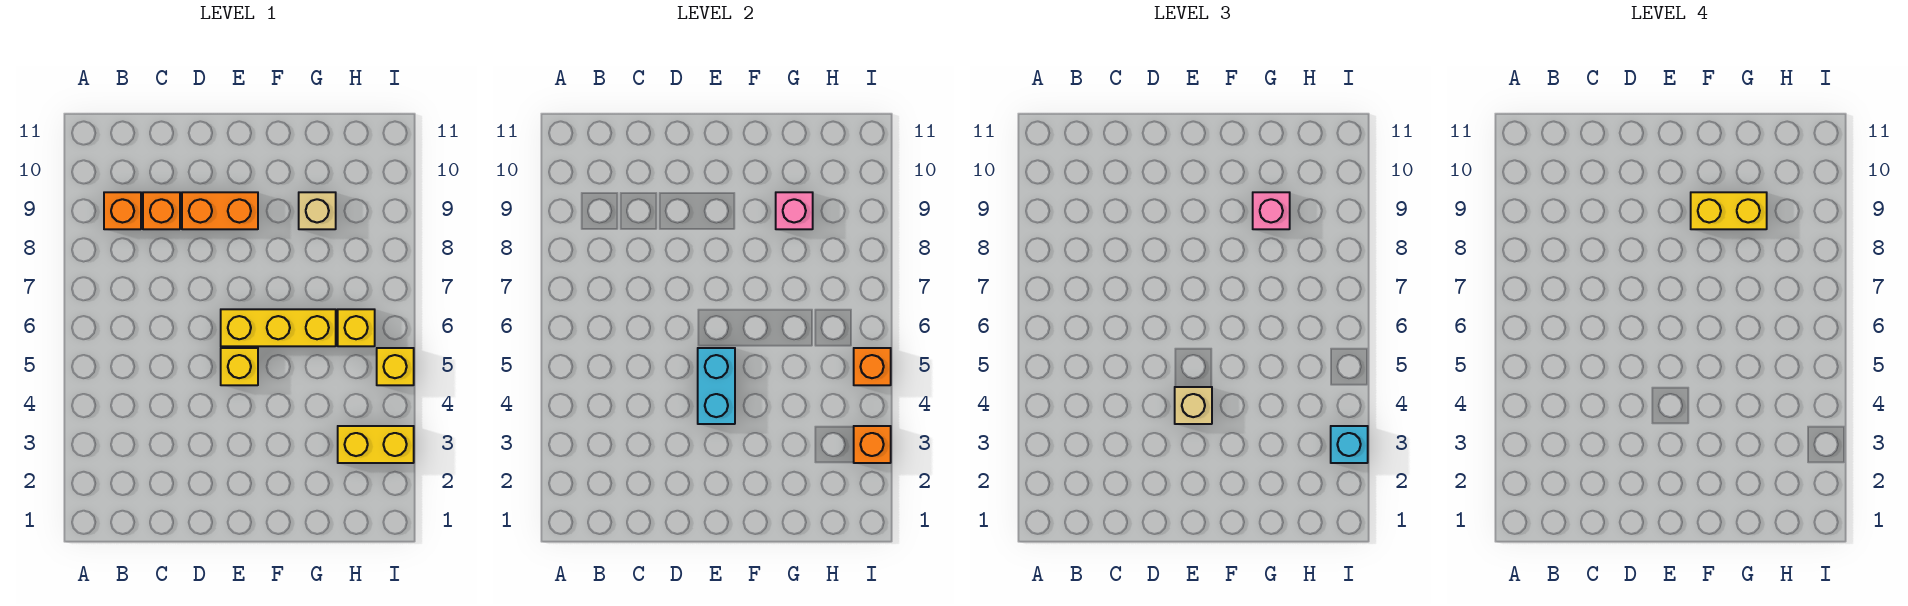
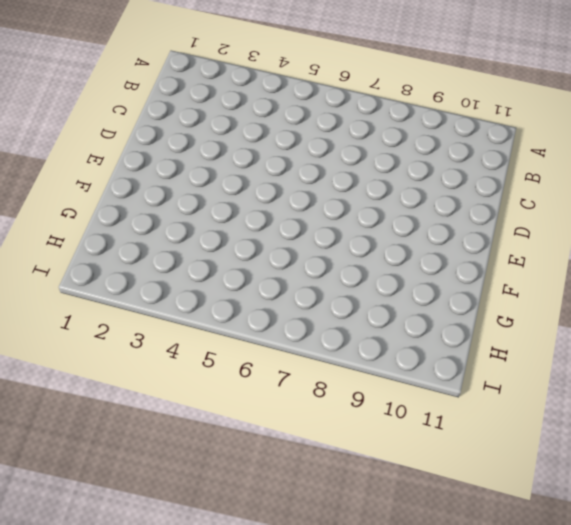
none -> orange brick B9 level 1
none -> orange brick C9 level 1
none -> orange brick D9:E9 level 1

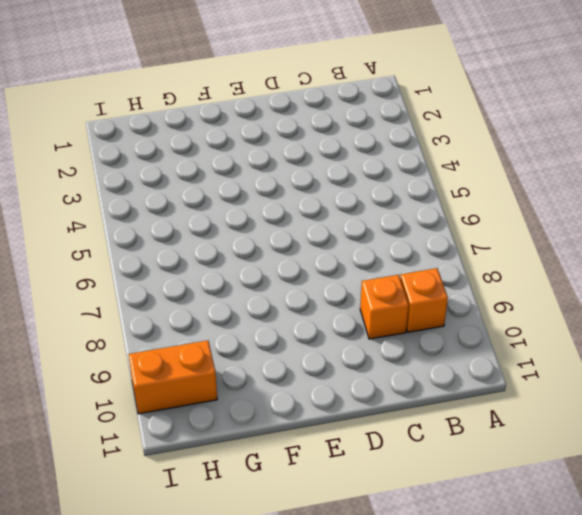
orange brick H10:I10 level 1 -> orange brick D9:E9 level 1
none -> yellow brick E5 level 1
none -> yellow brick E6:G6 level 1
none -> tan brick G9 level 1

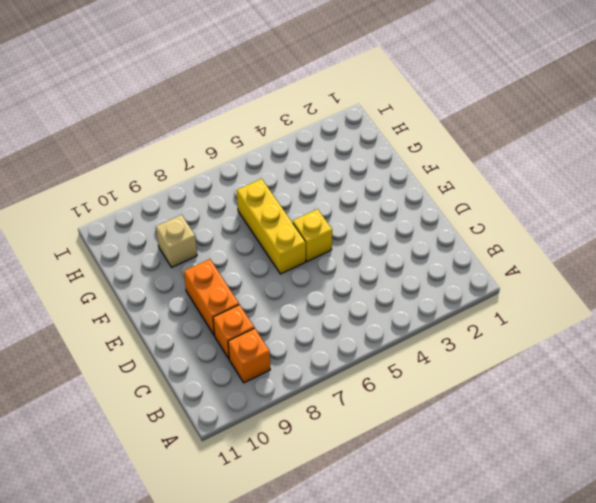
none -> yellow brick H3:I3 level 1
none -> yellow brick H6 level 1
none -> yellow brick I5 level 1

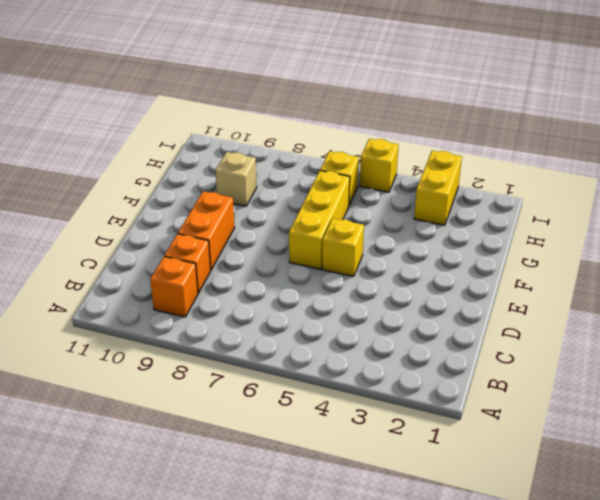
none -> cyan brick E4:E5 level 2
none -> pink brick G9 level 2
none -> orange brick I3 level 2

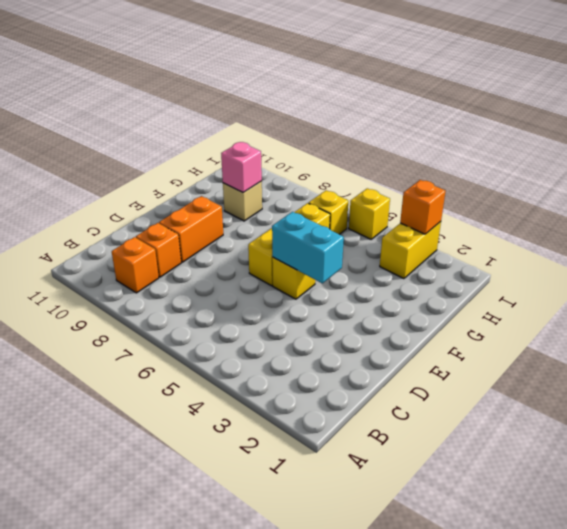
none -> orange brick I5 level 2
none -> tan brick E4 level 3
none -> pink brick G9 level 3

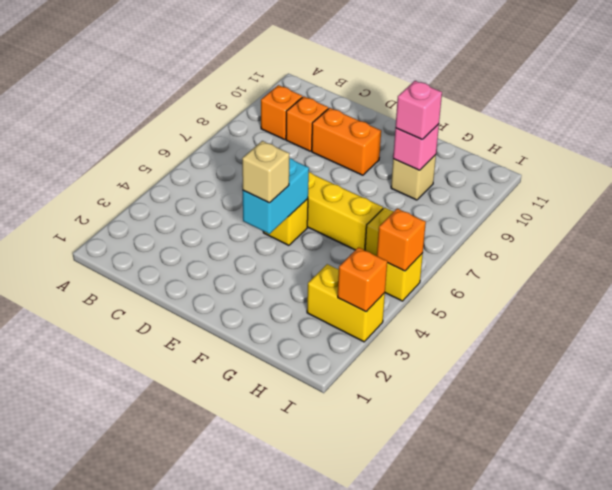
none -> cyan brick I3 level 3
none -> yellow brick F9:G9 level 4

